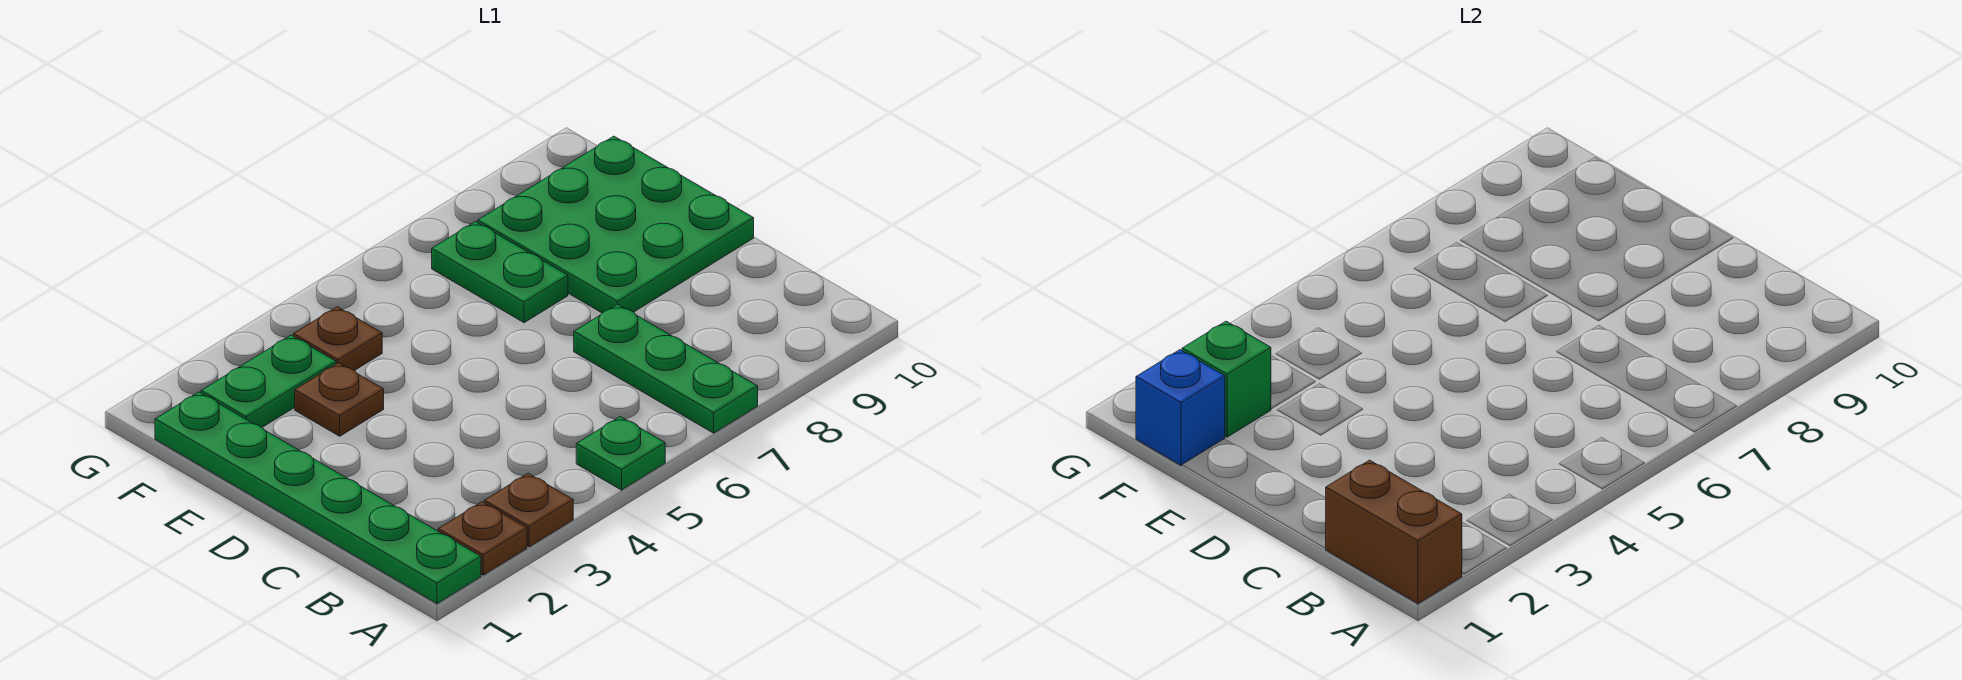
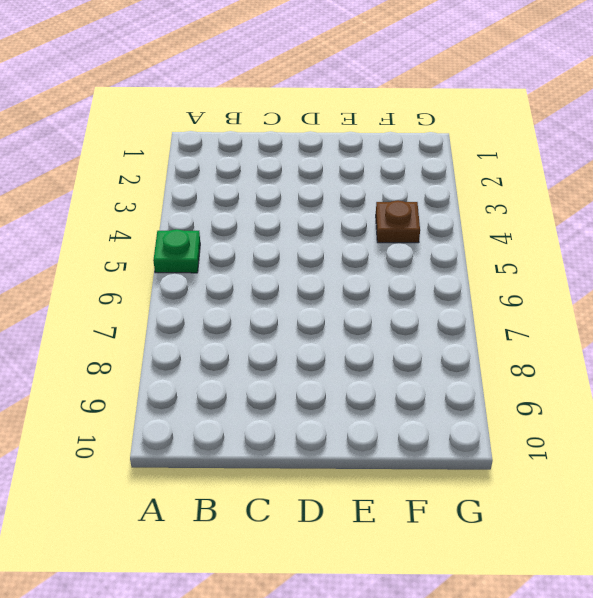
none -> green plate A1:F1 level 1
none -> brown plate A2 level 1
none -> brown plate A3 level 1

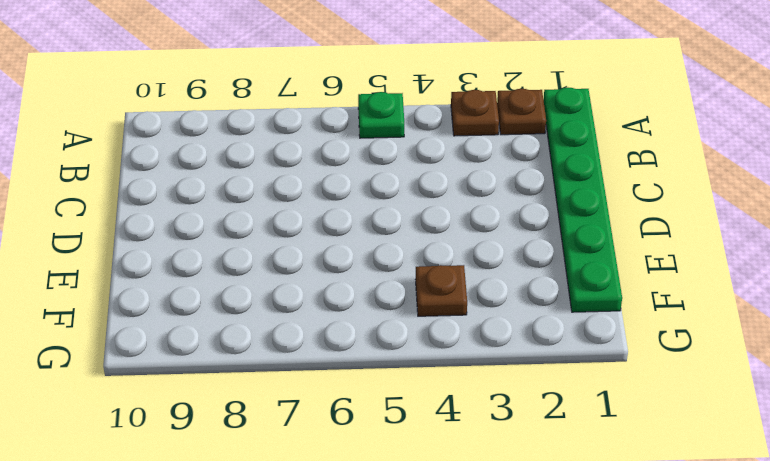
none -> green plate A7:C7 level 1
none -> green plate D8:F10 level 1
none -> brown plate E3 level 1

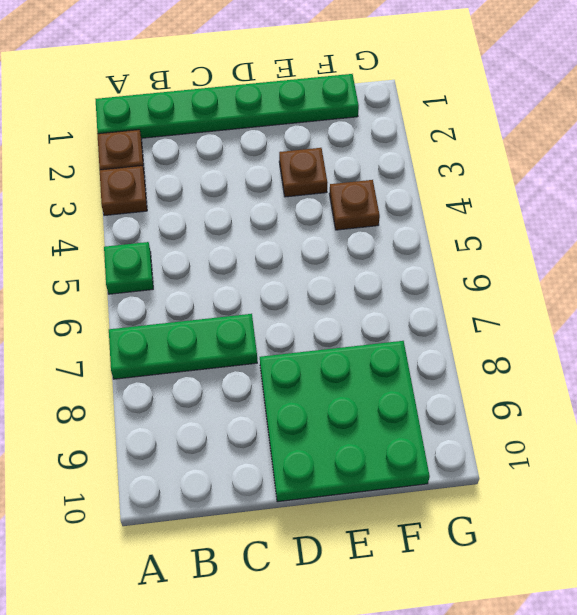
none -> green plate E7:F7 level 1
none -> green plate F2:F3 level 1
none -> brown brick A1:B1 level 2

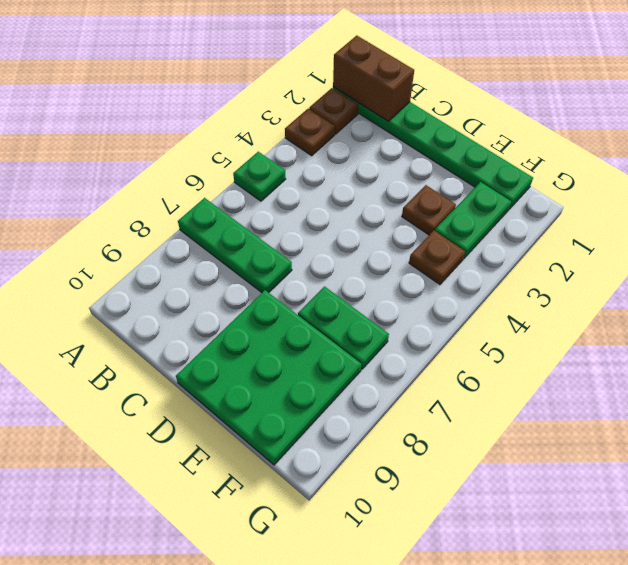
none -> blue brick F1 level 2
none -> green brick F2 level 2

